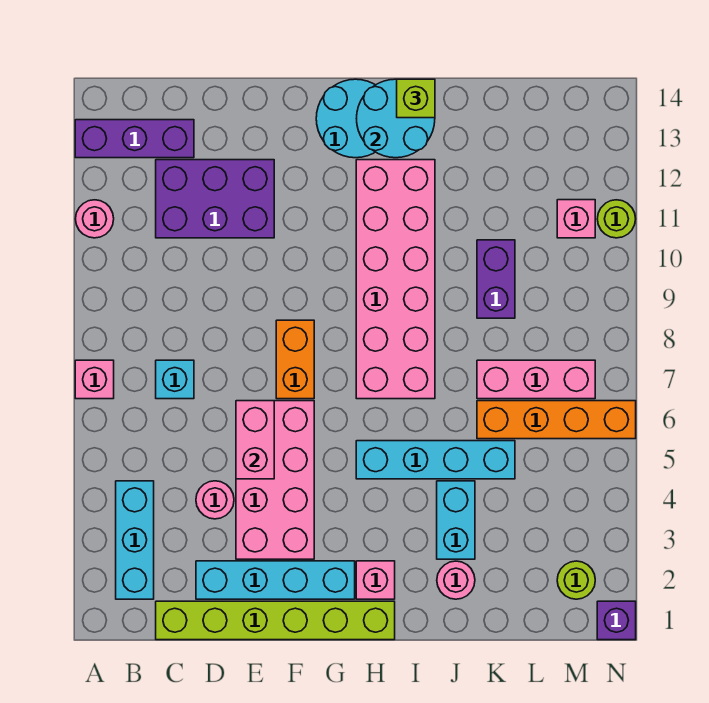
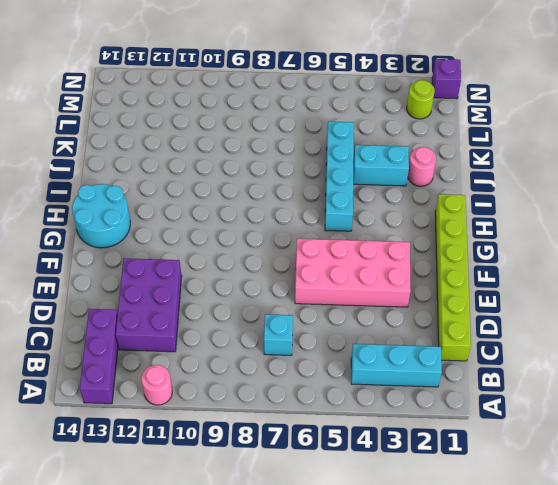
none -> pink brick A7 level 1
none -> cyan brick D2:G2 level 1
none -> pink round brick D4 level 1

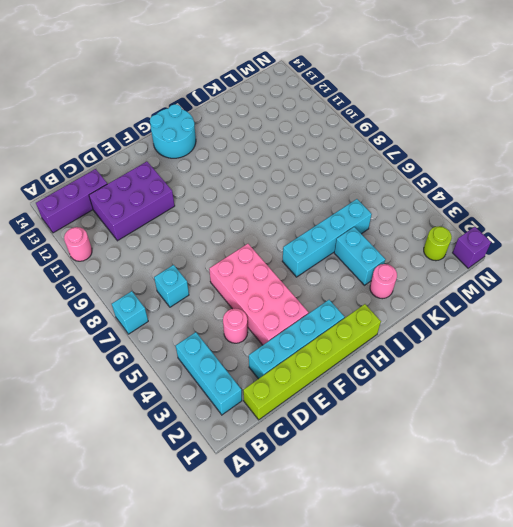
cyan brick A7 level 1 -> pink brick A7 level 1
none -> orange brick F7:F8 level 1
none -> pink brick H2 level 1
none -> pink brick H7:I12 level 1

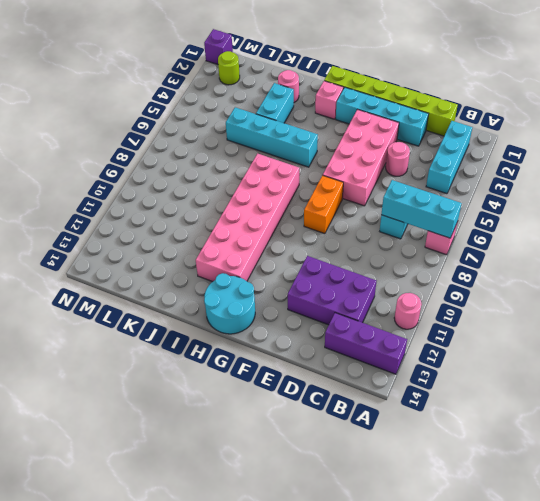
cyan brick A7:C7 level 2 -> none
none -> orange brick K6:N6 level 1
none -> pink brick K7:M7 level 1
none -> purple brick K9:K10 level 1

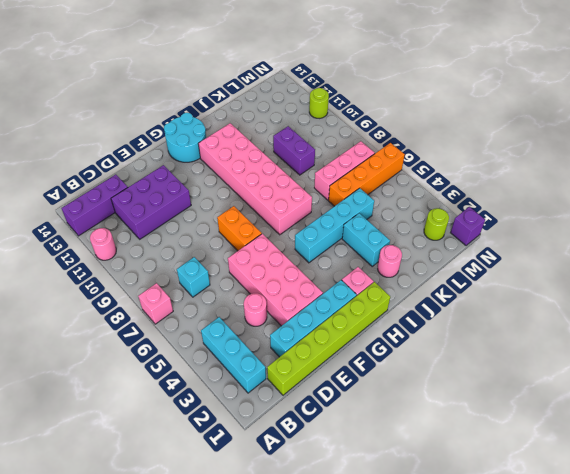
none -> pink brick M11 level 1
none -> pink brick E5:E6 level 2
none -> cyan round brick H13:I14 level 2

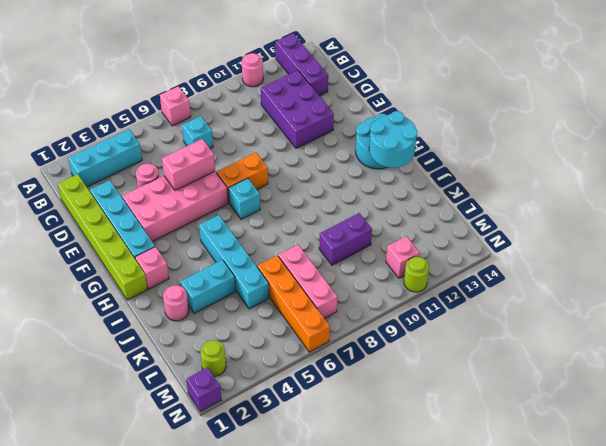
cyan brick G7 level 1 -> none
none -> pink brick H7:I12 level 1
none -> lime brick I14 level 3

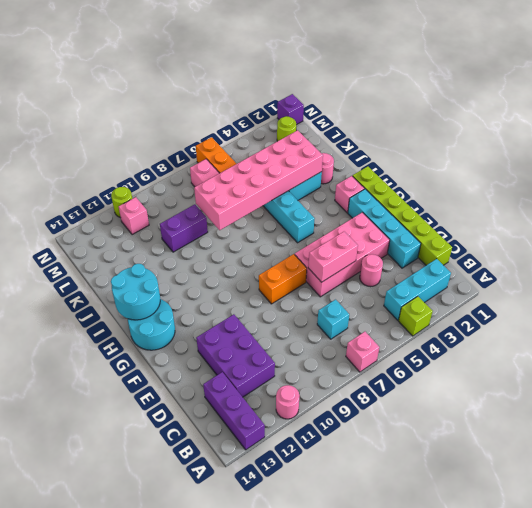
lime brick A4 level 1 -> lime brick I14 level 3
pink brick J3:K8 level 2 -> pink brick H7:I12 level 1

